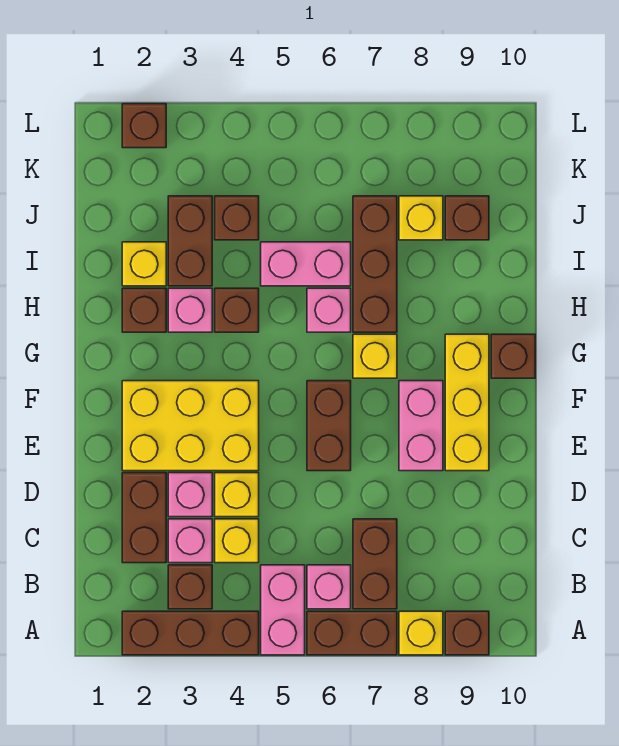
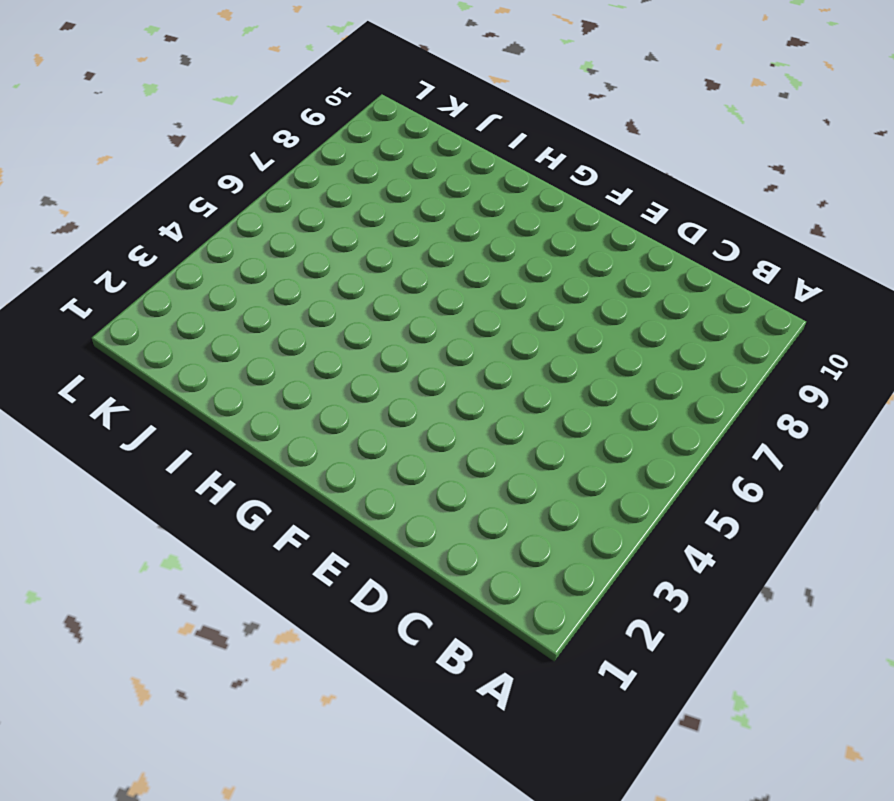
none -> brown brick A2:A4 level 1
none -> pink brick A5:B5 level 1
none -> brown brick A6:A7 level 1
none -> yellow brick A8 level 1

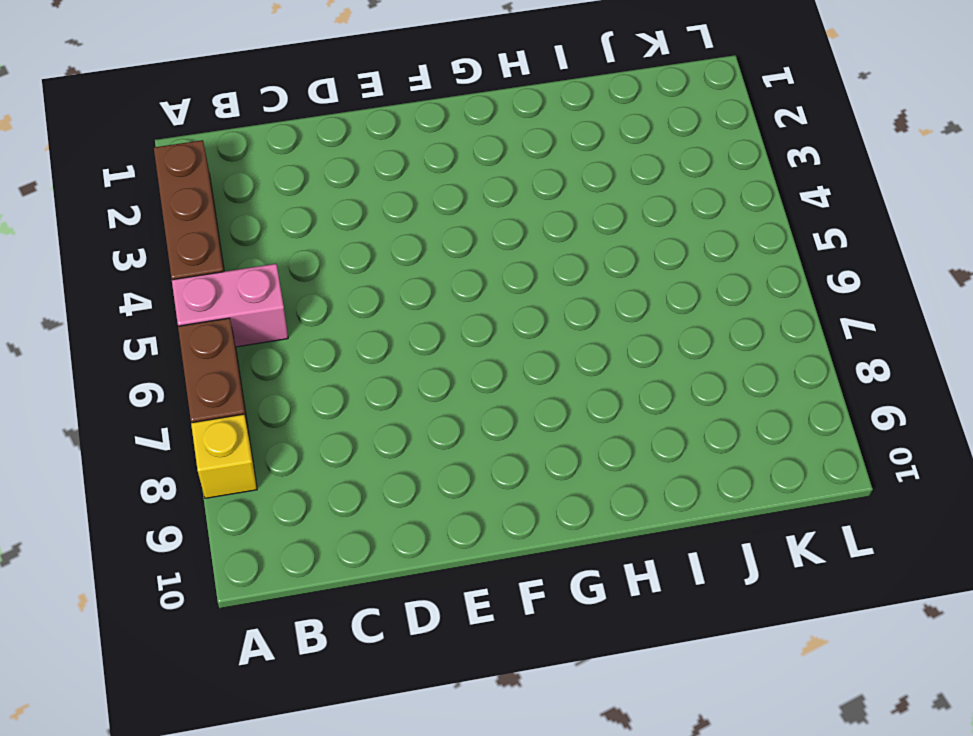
none -> brown brick A9 level 1
none -> brown brick B3 level 1
none -> pink brick B6 level 1
none -> brown brick B7:C7 level 1

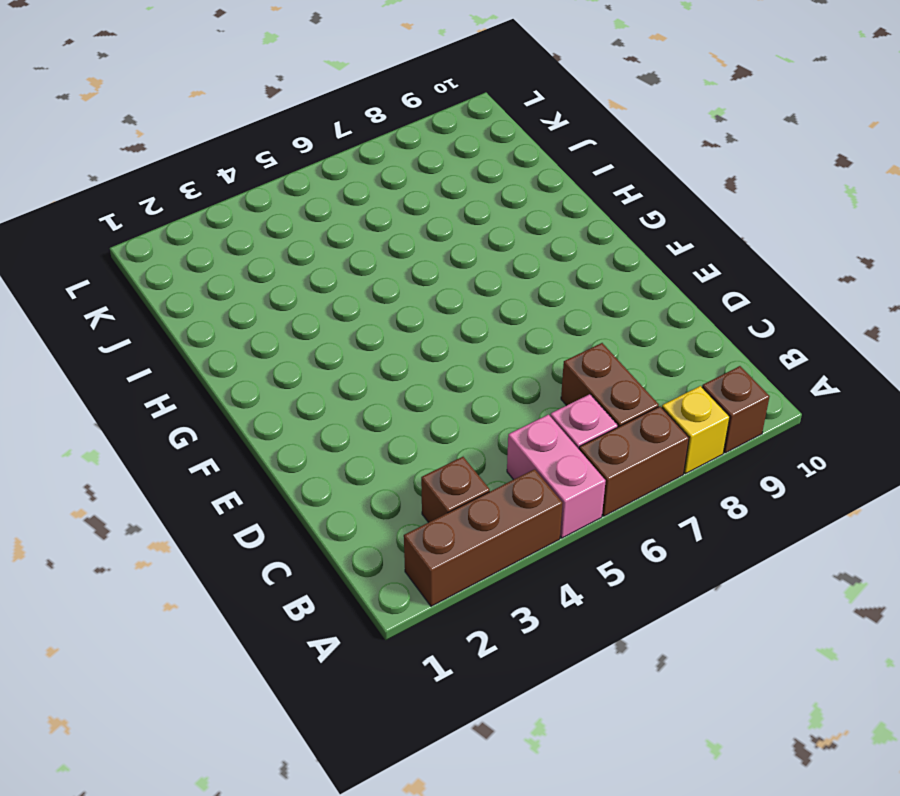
none -> brown brick C2:D2 level 1
none -> pink brick C3 level 1
none -> yellow brick C4 level 1
none -> pink brick D3 level 1

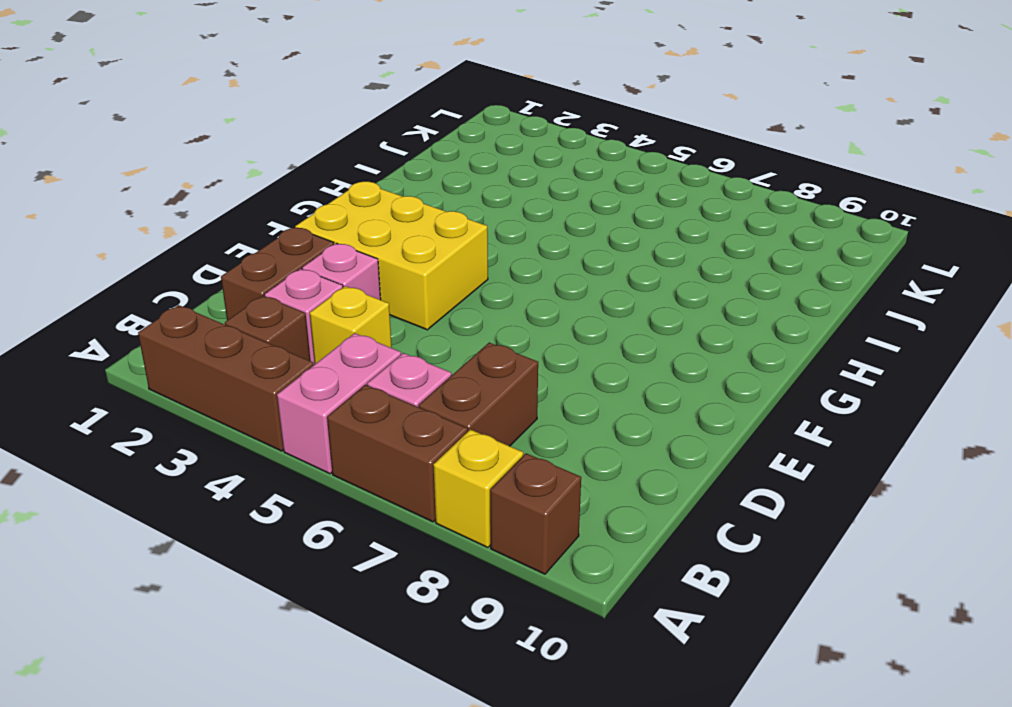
none -> yellow brick D4 level 1
none -> brown brick E6:F6 level 1
none -> pink brick E8:F8 level 1
none -> yellow brick E9:G9 level 1

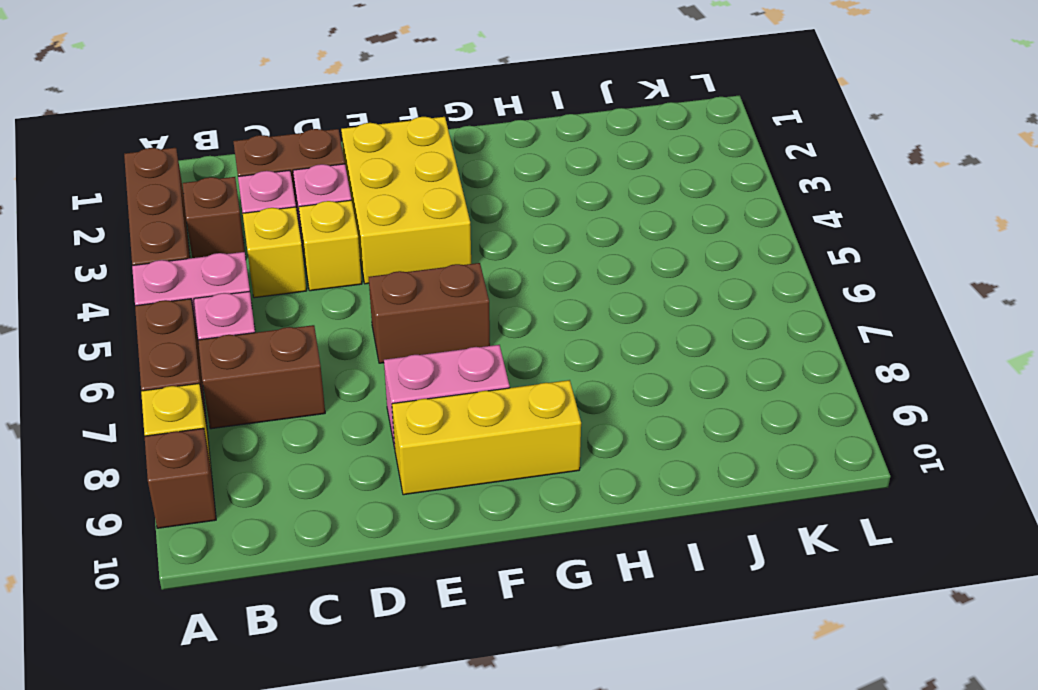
none -> yellow brick G7 level 1
none -> brown brick G10 level 1
none -> brown brick H2 level 1
none -> pink brick H3 level 1

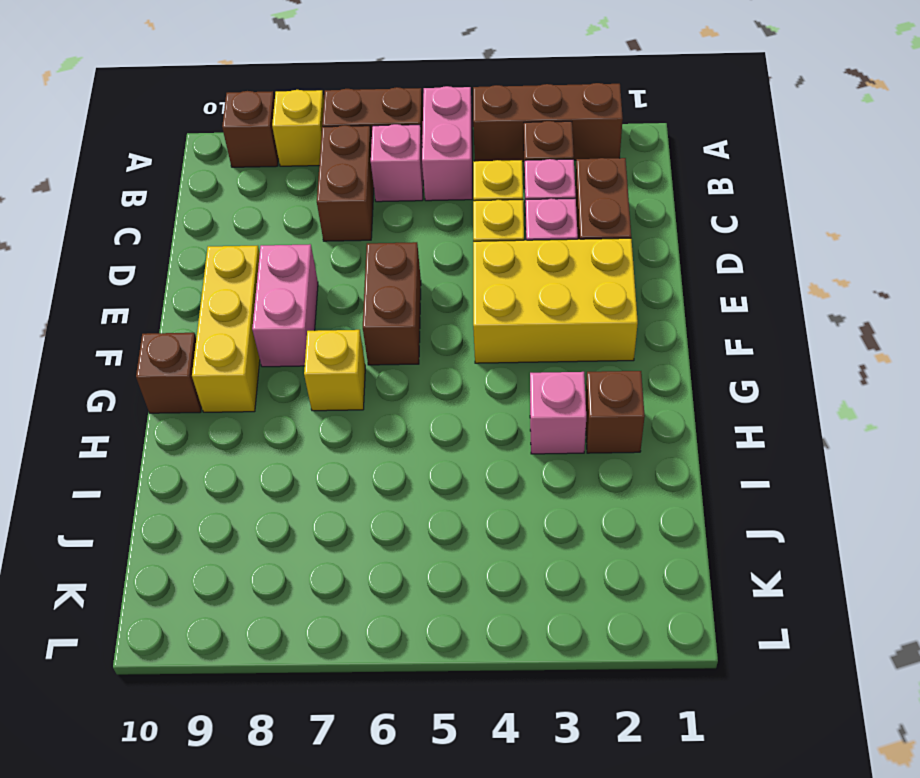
none -> brown brick H4 level 1
none -> pink brick H6 level 1
none -> brown brick H7:J7 level 1
none -> yellow brick I2 level 1

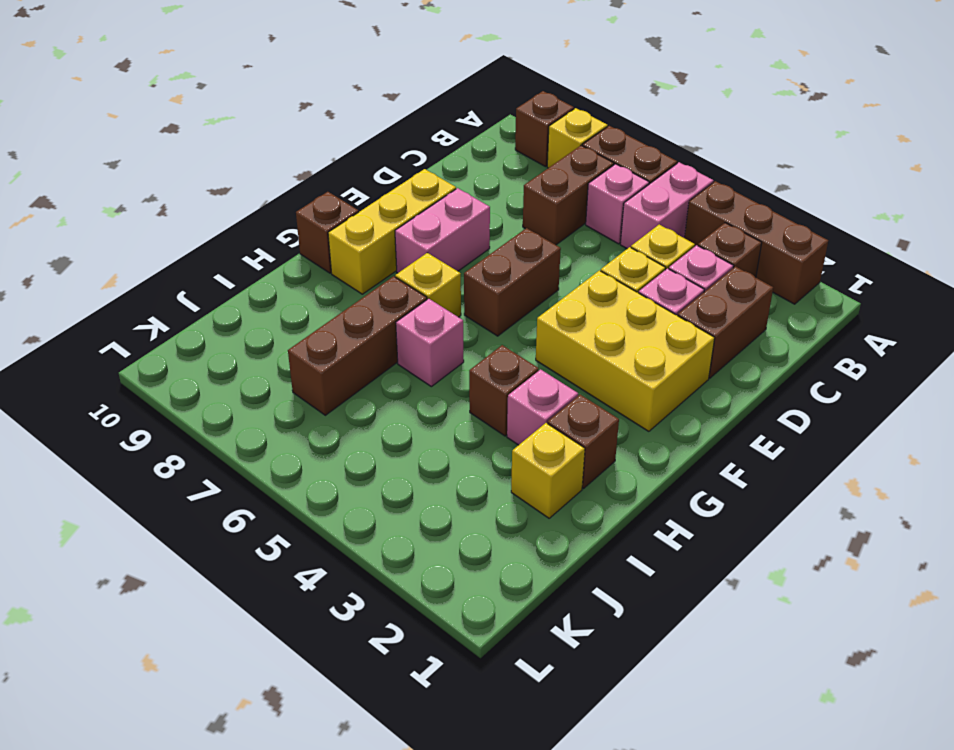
none -> brown brick I3:J3 level 1
none -> pink brick I5:I6 level 1
none -> brown brick J4 level 1
none -> yellow brick J8 level 1

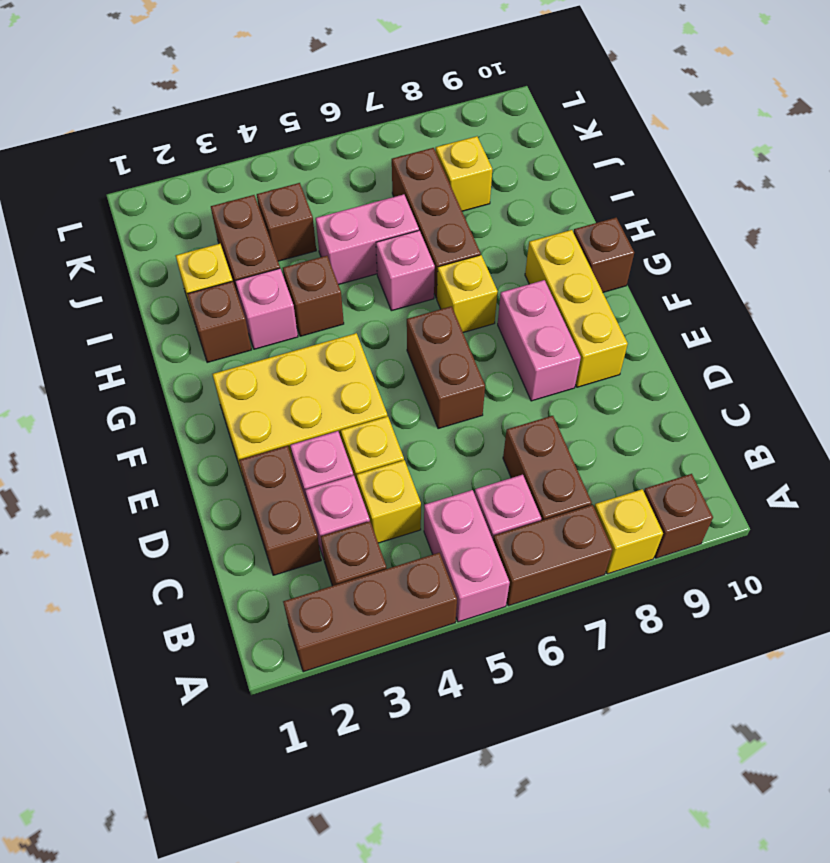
none -> brown brick J9 level 1
none -> brown brick L2 level 1

